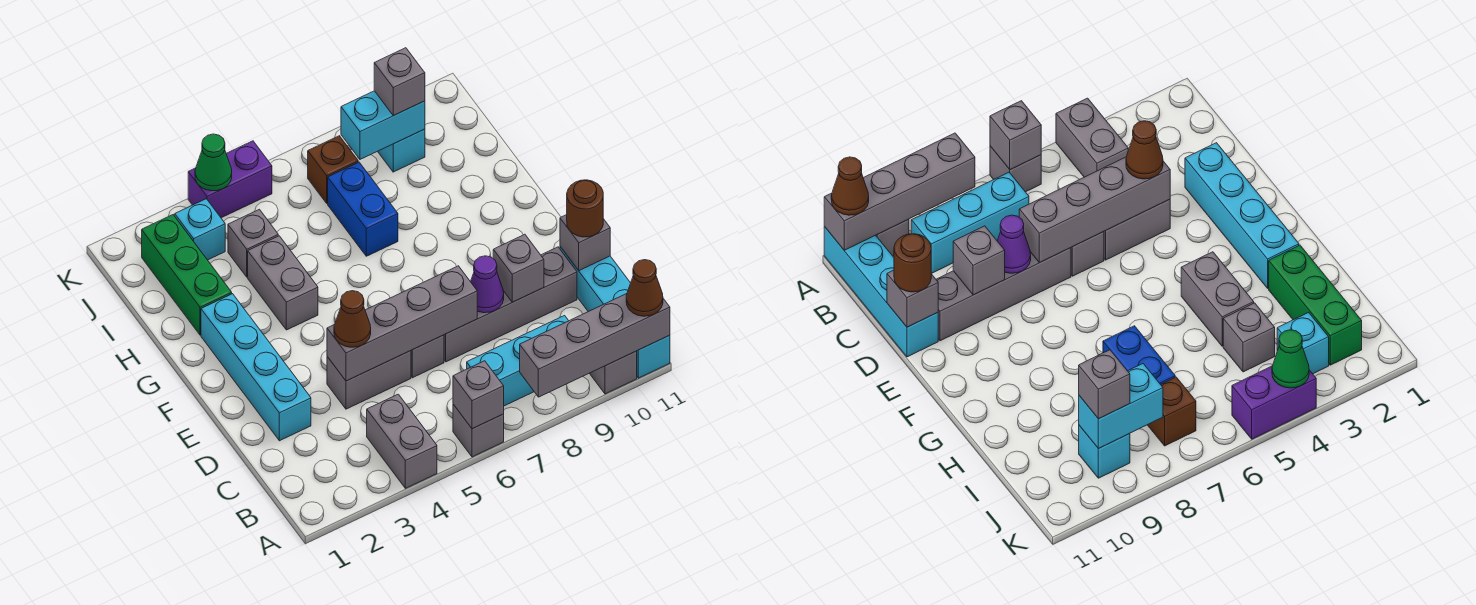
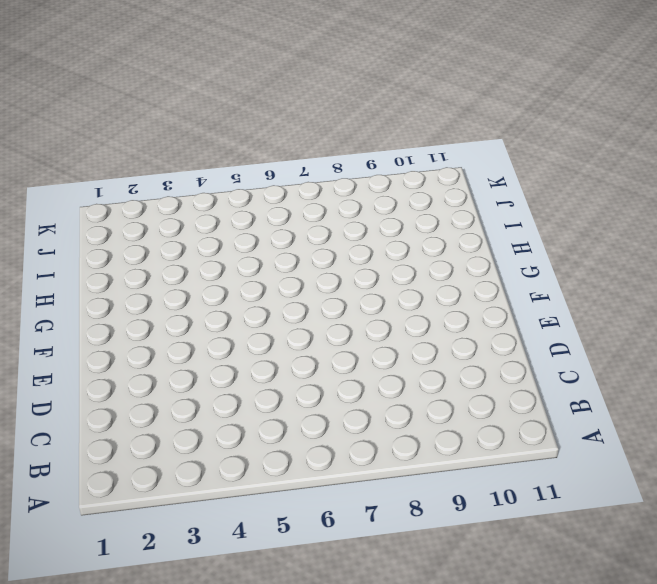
none -> grey brick A4:B4 level 1
none -> grey brick A6 level 1
none -> grey brick A10 level 1

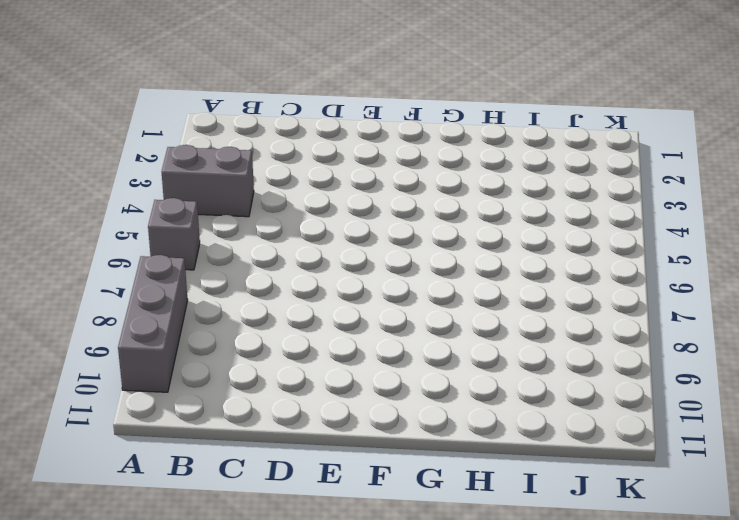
grey brick A8:A10 level 1 -> grey brick A10 level 1
none -> cyan brick A11:D11 level 1
none -> cyan brick B7:B9 level 1
none -> cyan brick D2:G2 level 1

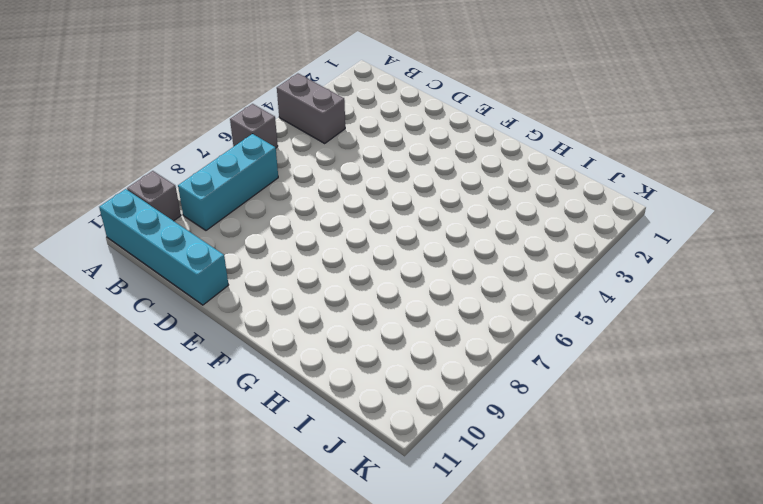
none -> cyan brick D2:G2 level 1
none -> grey brick D4:D5 level 1
none -> grey brick D6 level 1

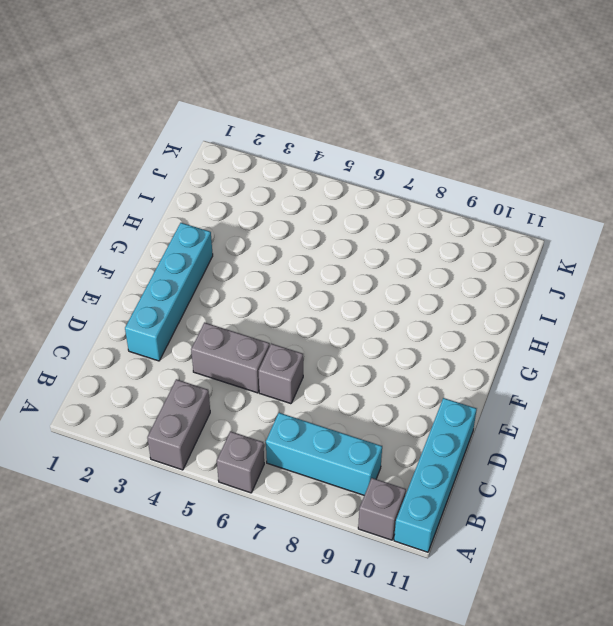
none -> grey brick D7:D10 level 1
none -> grey brick G4:H4 level 1
none -> green brick H2:J2 level 1

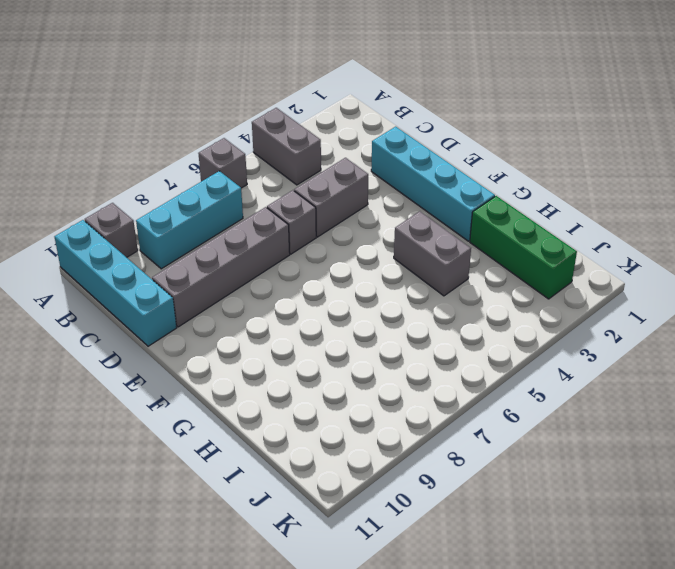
none -> blue brick H7:I7 level 1
none -> grey brick I4 level 1
none -> cyan brick J3 level 1

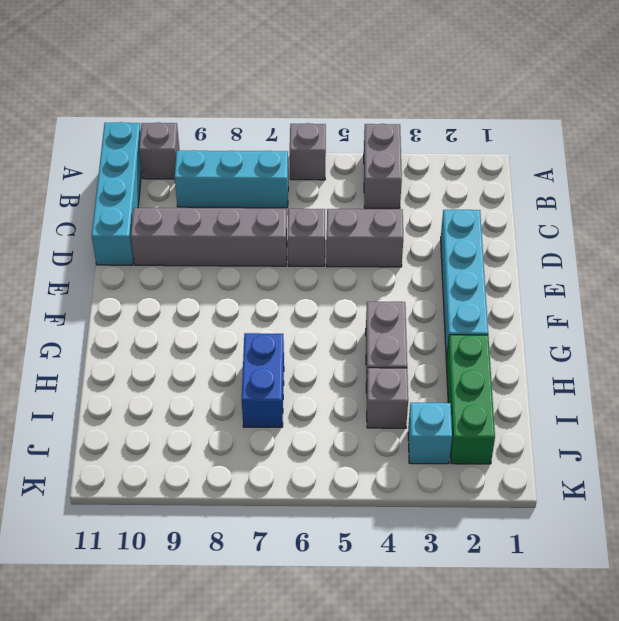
none -> brown brick J7 level 1
none -> cyan brick J9 level 1
none -> purple brick K4:K5 level 1

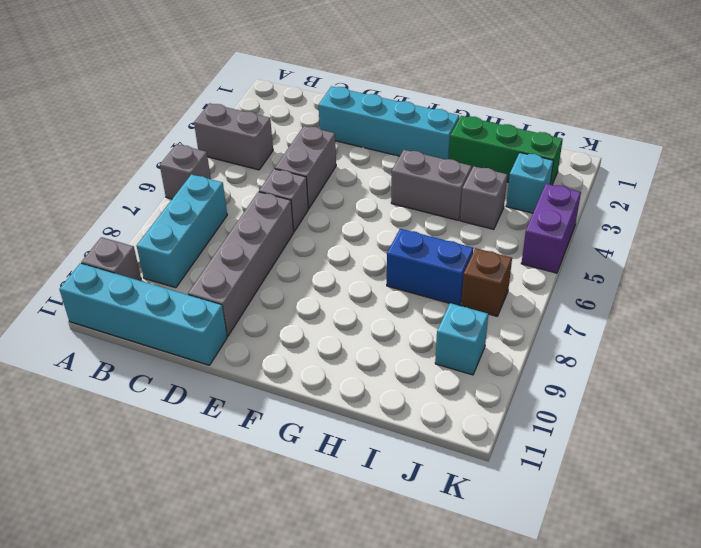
none -> grey brick A6 level 2
none -> grey brick A8:A11 level 2
none -> grey brick D4:D7 level 2

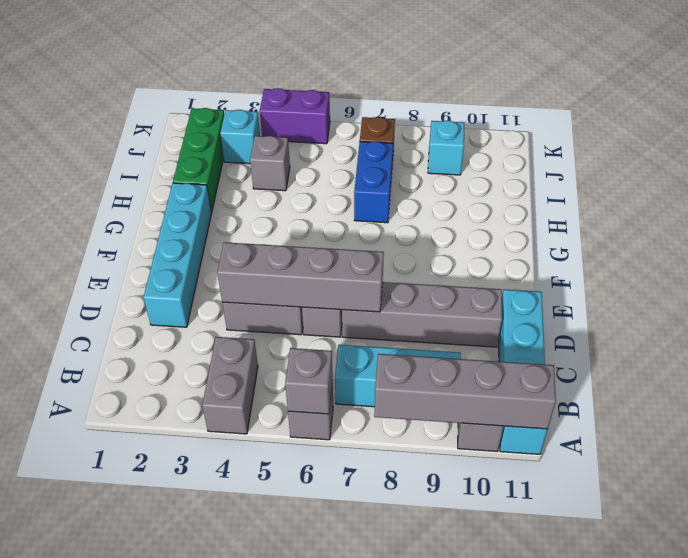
none -> grey brick G4:H4 level 1
none -> purple cone D8 level 2
none -> grey brick D9 level 2

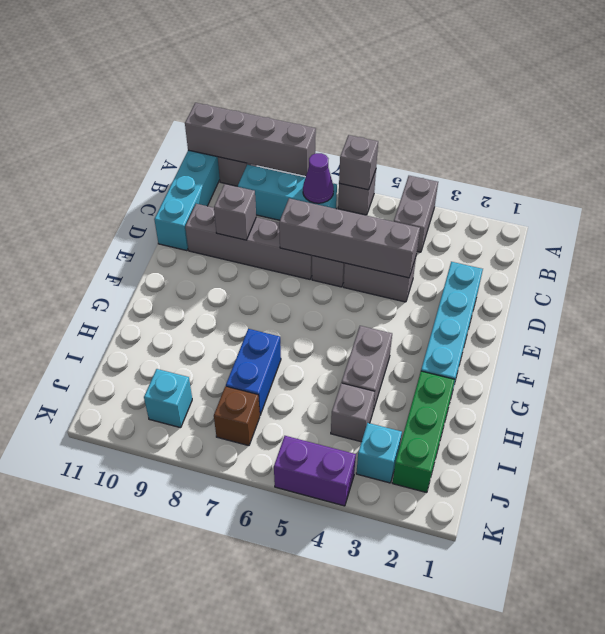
purple cone B7 level 2 -> purple cone D8 level 2
none -> grey brick D11 level 2
none -> cyan brick J8:J9 level 2
none -> green cone K4 level 2

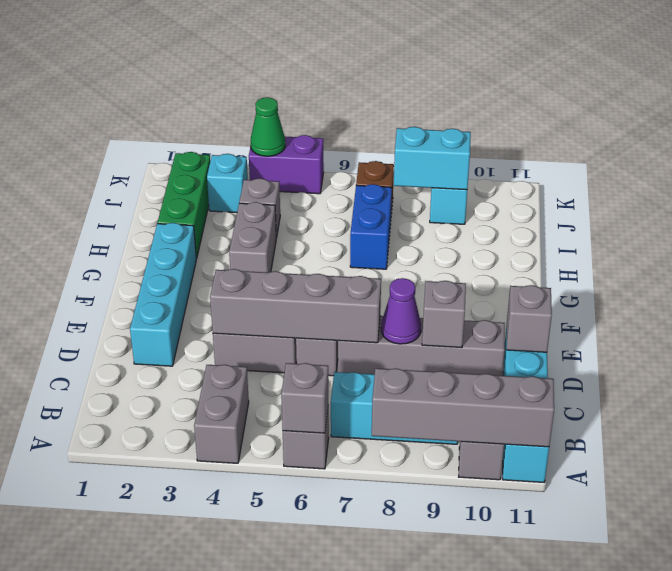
none -> brown cone A11 level 3
none -> brown cone D4 level 3
none -> brown round brick D11 level 3

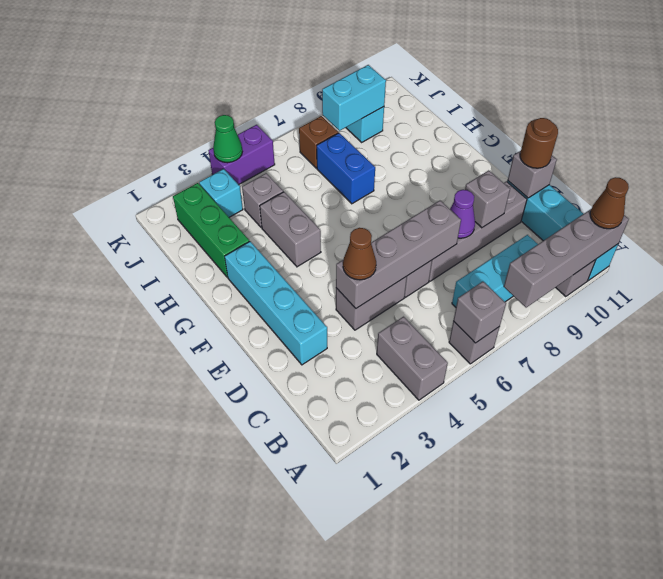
none -> grey brick J9 level 3

